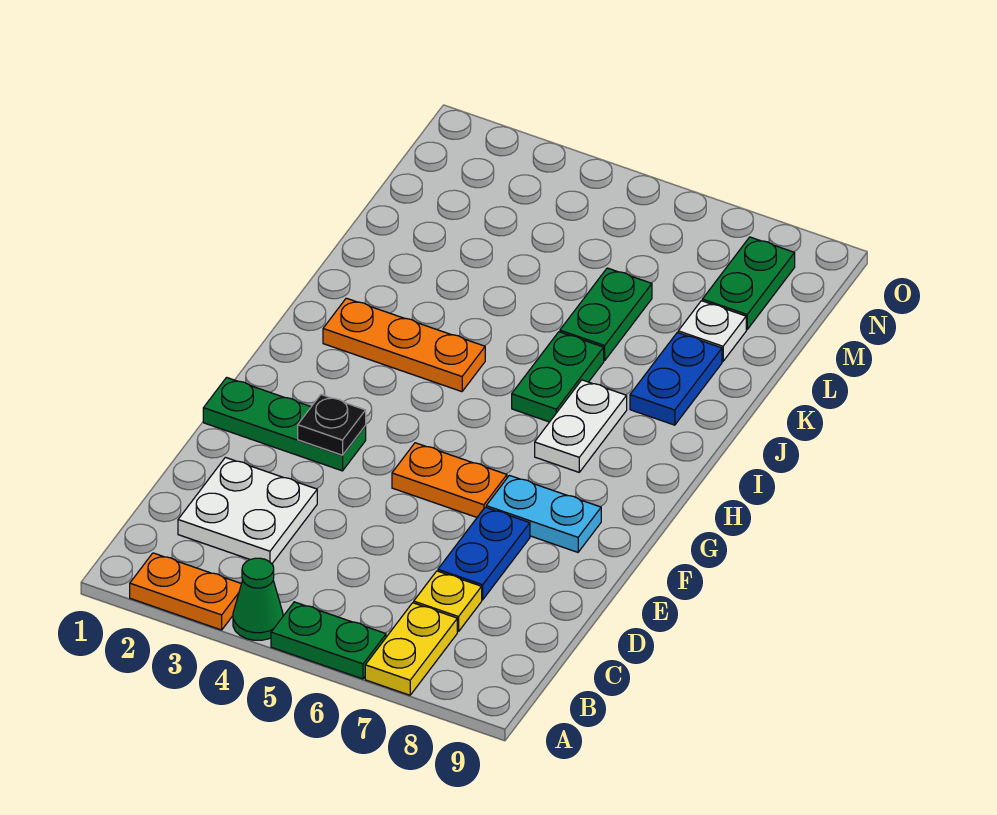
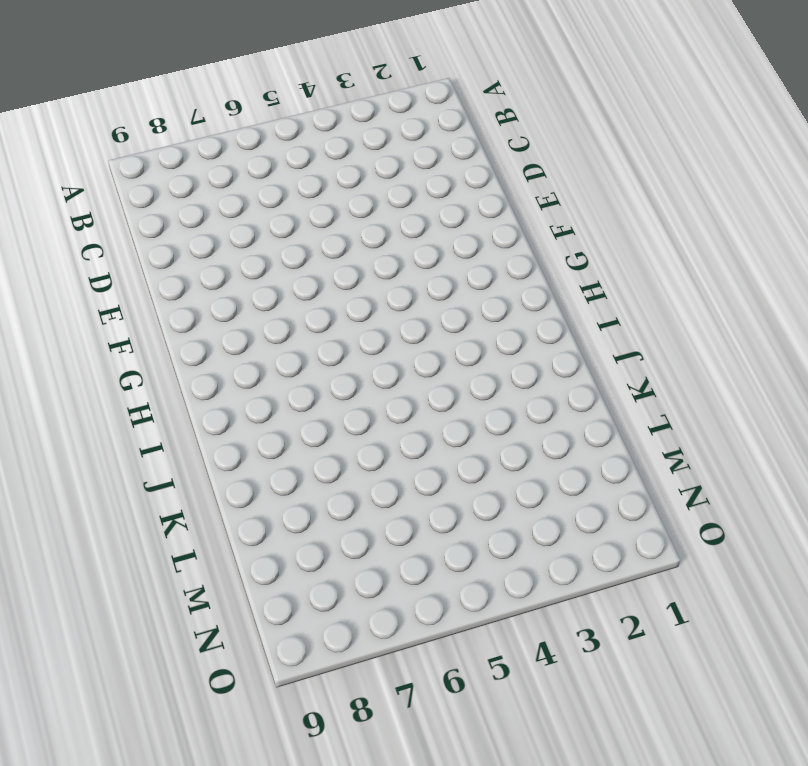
none -> orange plate A2:A3 level 1
none -> green cone A4 level 1
none -> green plate A5:A6 level 1

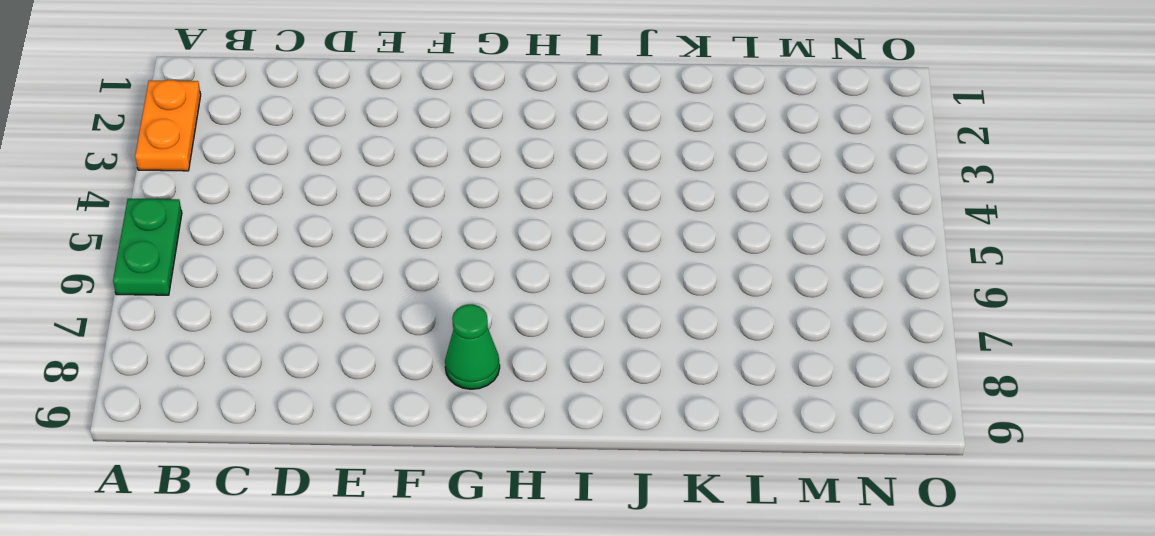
green cone G8 level 1 -> green cone A4 level 1
none -> yellow plate A7:B7 level 1
none -> white plate C2:D3 level 1
none -> yellow plate C7 level 1

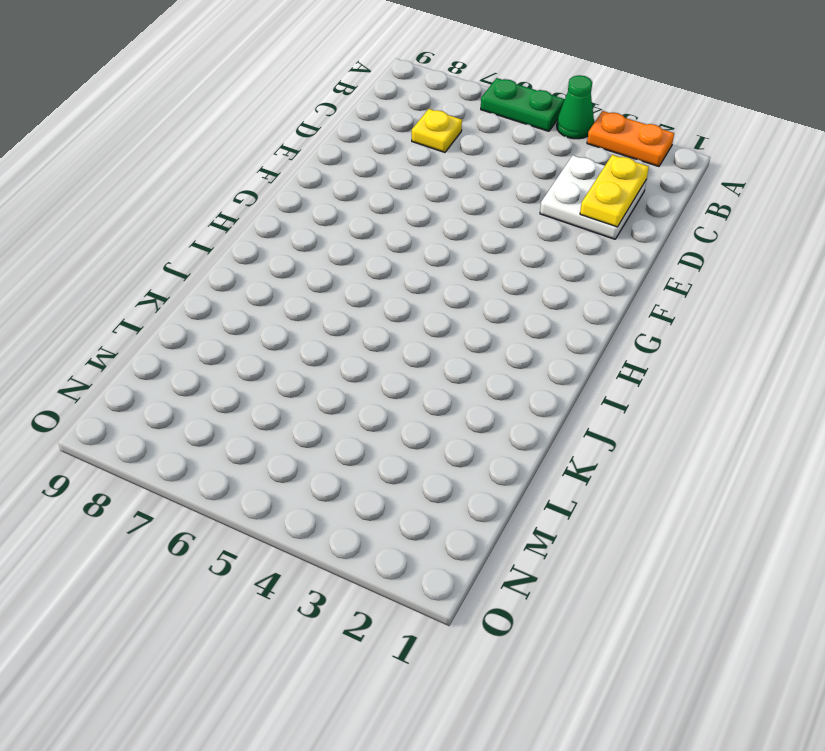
yellow plate C2:D2 level 2 -> yellow plate A7:B7 level 1
none -> blue plate D7:E7 level 1
none -> green plate F1:F3 level 1
none -> orange plate F5:F6 level 1

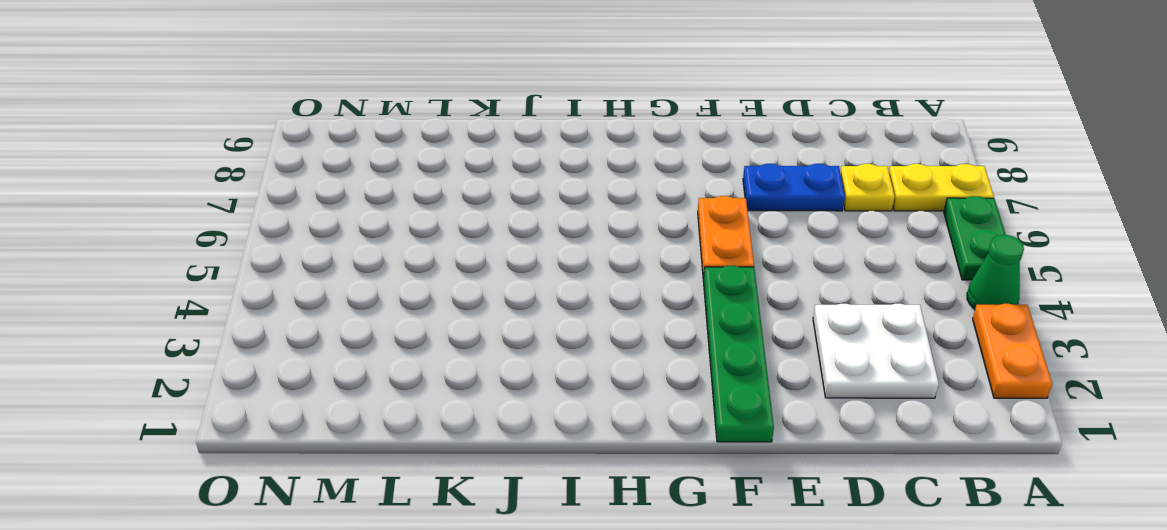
green plate F1:F4 level 1 -> green plate F1:F3 level 1
none -> cyan plate F7:F8 level 1
none -> white plate H7:I7 level 1
none -> orange plate I2:I4 level 1

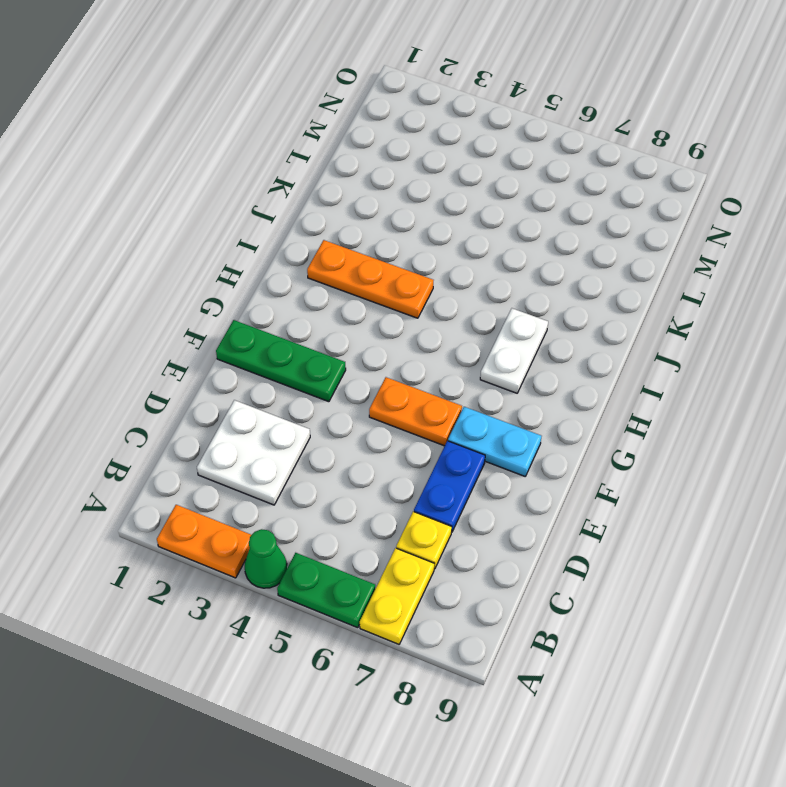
none -> green plate I6:J6 level 1
none -> blue plate J8:K8 level 1
none -> green plate K6:L6 level 1

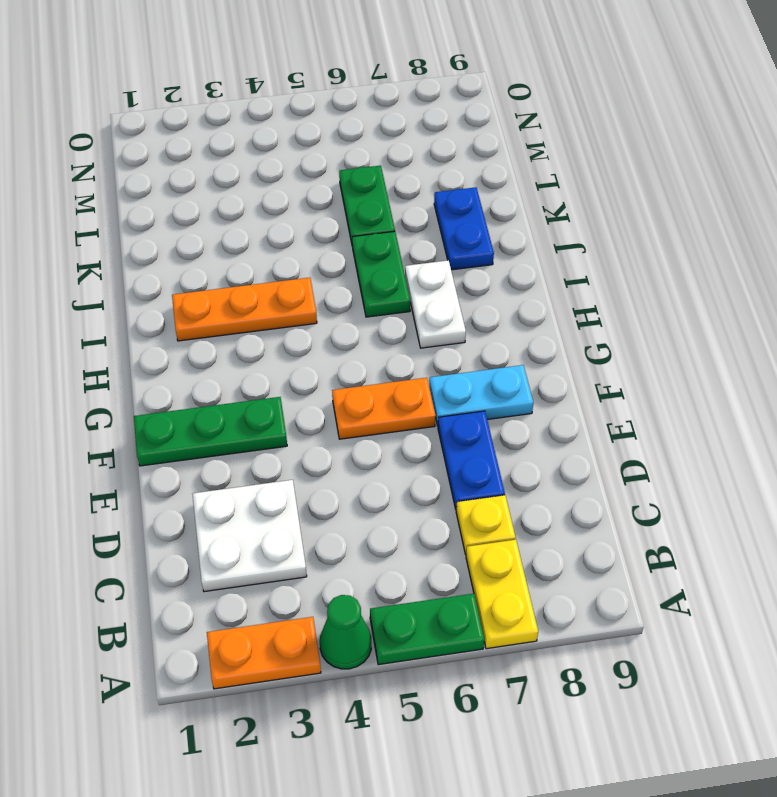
none -> white plate L8 level 1
none -> green plate M8:N8 level 1
none -> black plate F3 level 2

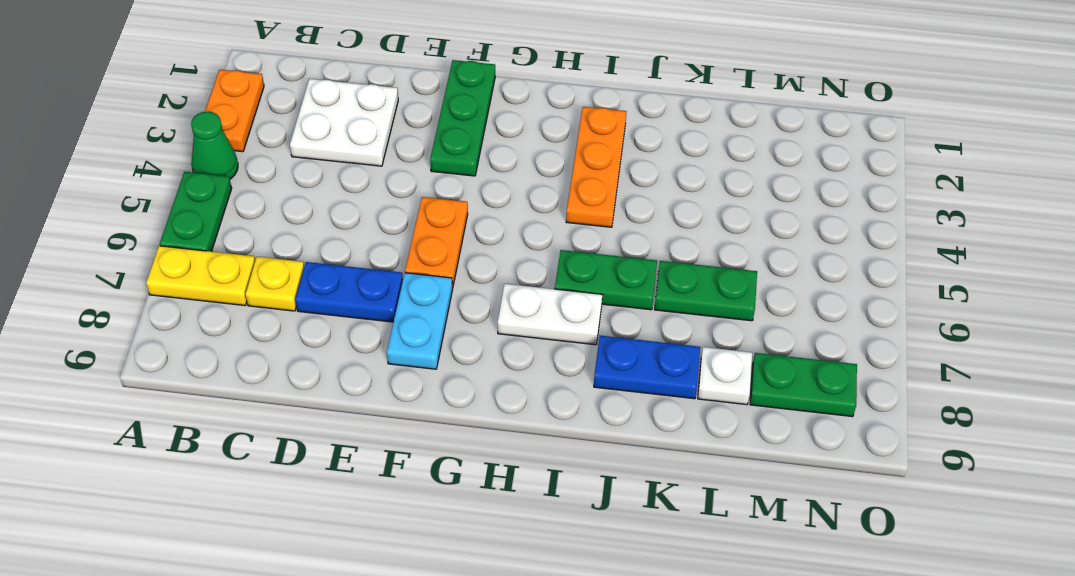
none -> black plate F3 level 2

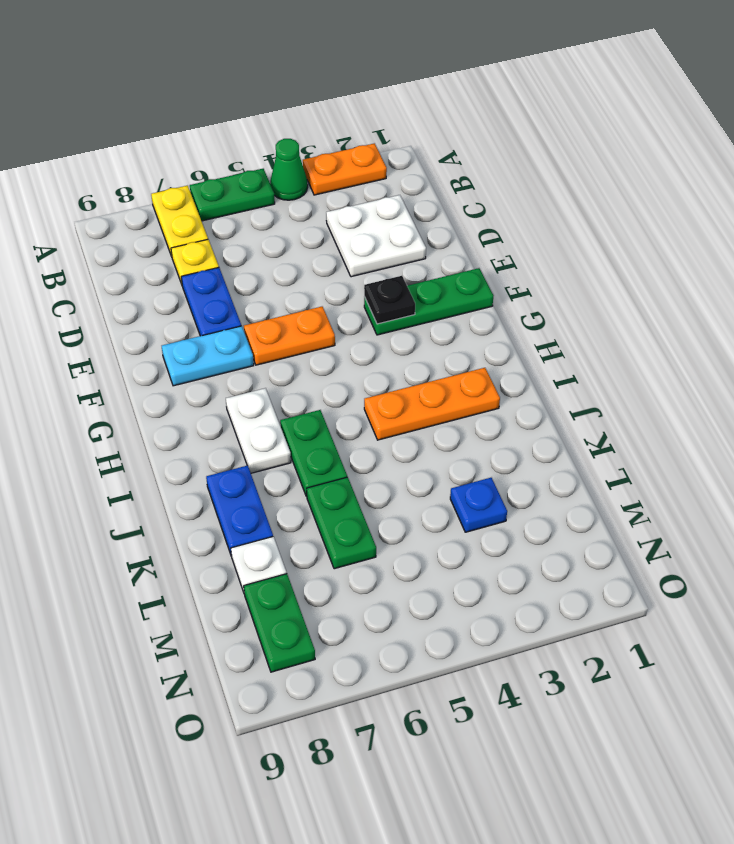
blue plate L3 level 1 -> none

